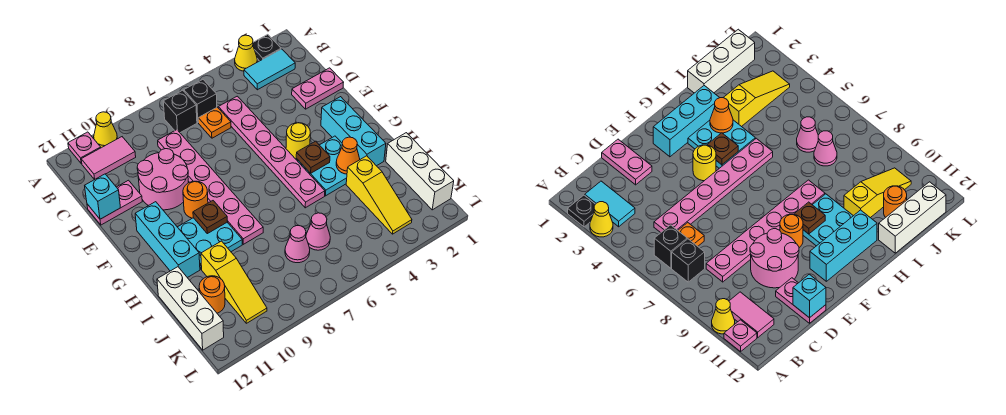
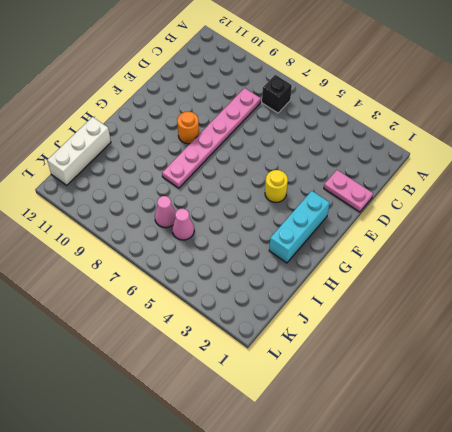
none -> black plate A2 level 1
none -> yellow cone A3 level 1
none -> yellow cone A10 level 1
none -> pink plate A11 level 1

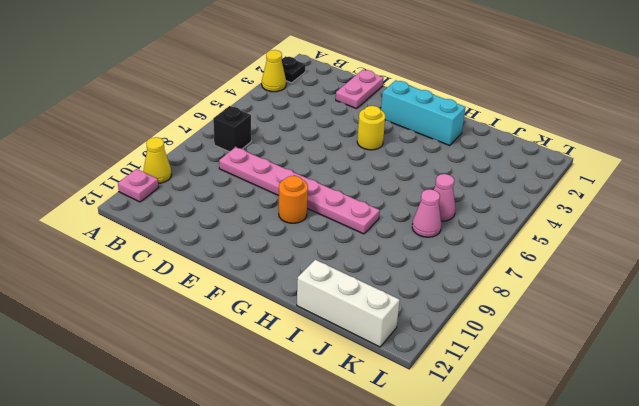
none -> cyan tile B2:B3 level 1
none -> black brick B6 level 1
none -> pink tile B10:B11 level 1
none -> pink plate C5:H5 level 1

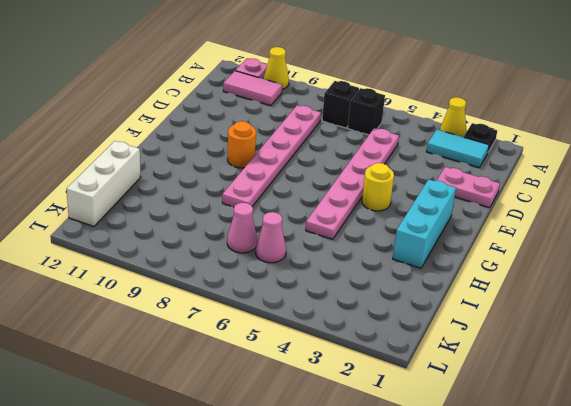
none -> orange plate C6 level 1
none -> pink round brick D9:E10 level 1
none -> pink plate D11:D12 level 1
none -> cyan brick F11:H11 level 1

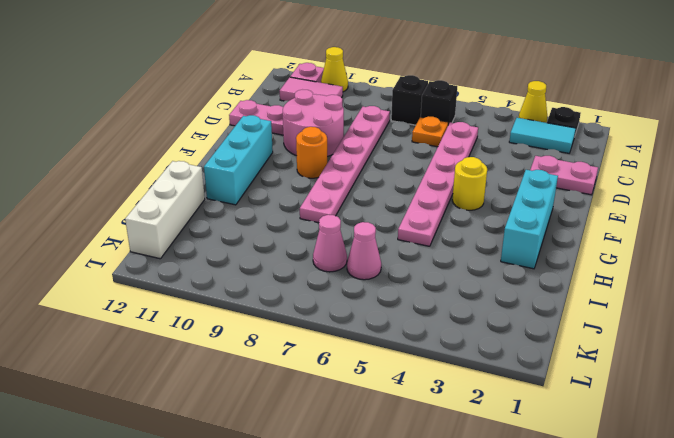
none -> cyan plate G3:H4 level 1
none -> cyan plate G9:H10 level 1
none -> white brick I1:K1 level 1
none -> yellow slope I3:K3 level 1 top I

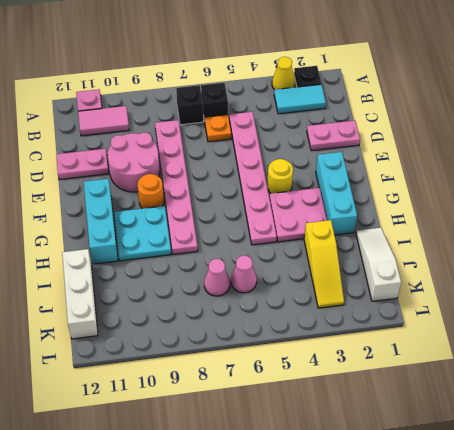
pink plate G3:H4 level 1 -> cyan plate G3:H4 level 1
white slope I1:K1 level 1 top K -> white brick I1:K1 level 1
none -> yellow cone A10 level 1
none -> yellow slope I10:K10 level 1 top I
none -> orange round brick J11 level 1
none -> cyan brick D12 level 2

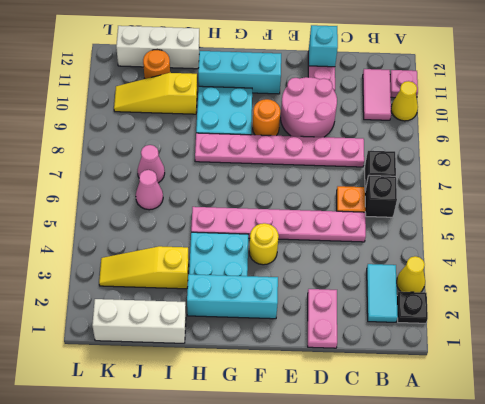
none -> brown plate G4 level 2
none -> brown plate G9 level 2
none -> orange cone H3 level 2

